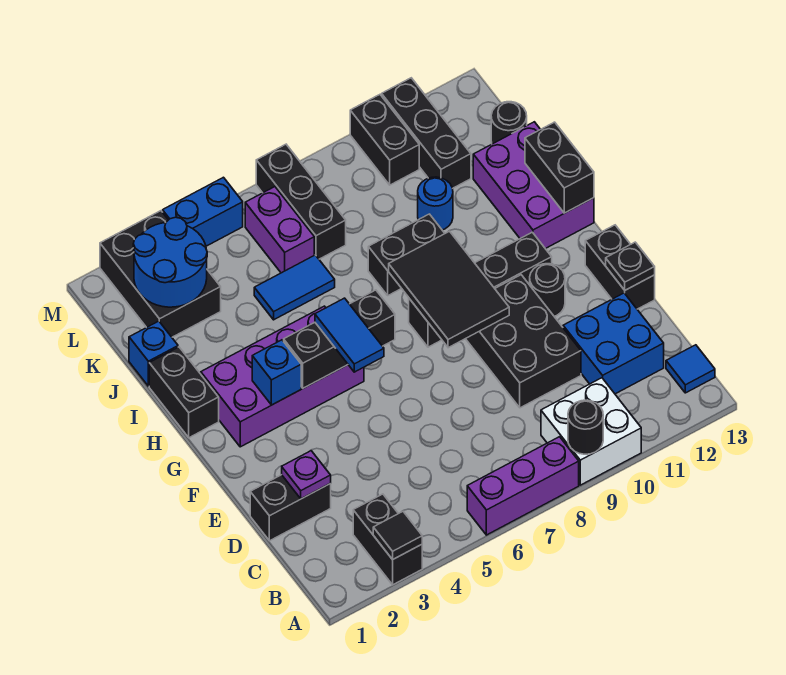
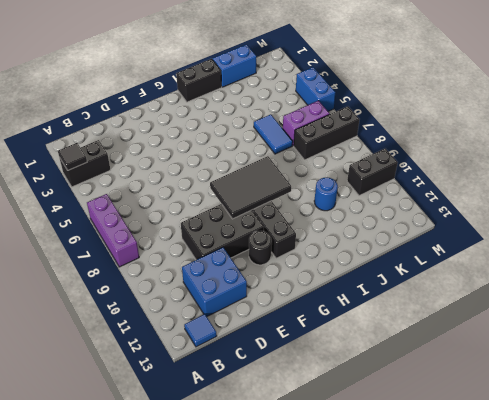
blue brick J1:K1 level 1 -> blue brick J1 level 1
none -> white brick A9:B10 level 1
none -> black brick D1:D2 level 1
none -> black brick E13:F13 level 1
none -> purple brick G2:H5 level 1

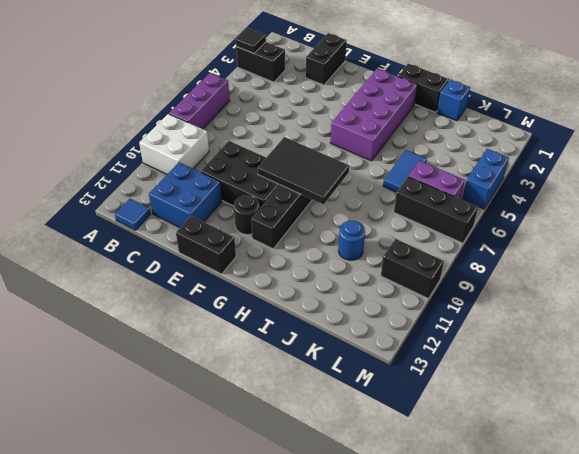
none -> purple brick H12:J13 level 1
none -> black brick I8:I9 level 1
none -> black brick K2:M3 level 1
none -> black brick K11:M11 level 1

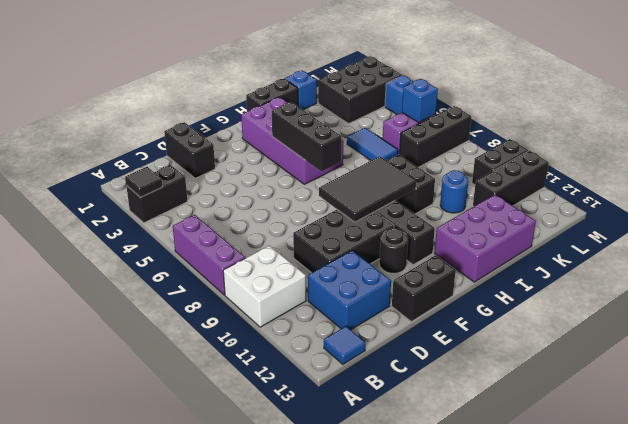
blue brick L6 level 2 -> blue brick G3 level 2
none -> black round brick K13 level 1
none -> black round brick A9 level 2
none -> purple plate D2 level 2
none -> black plate E13 level 2

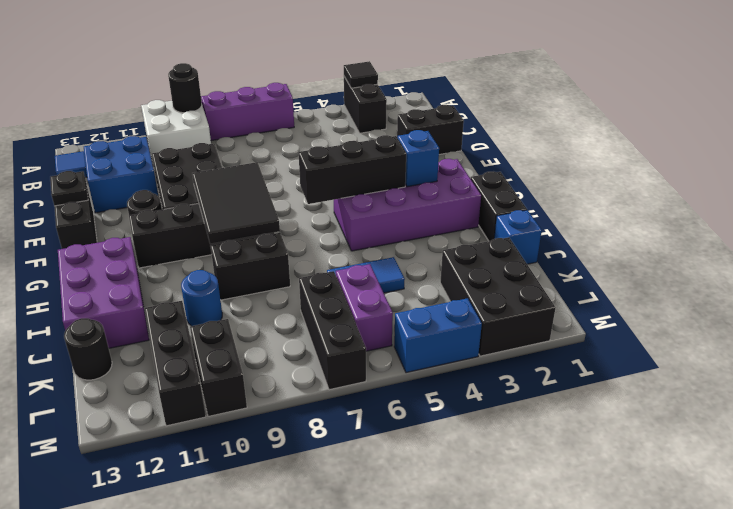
none -> purple plate D2 level 2
none -> black brick H13:I13 level 2
none -> blue round brick K2:L3 level 2
none -> blue tile F5:G5 level 3

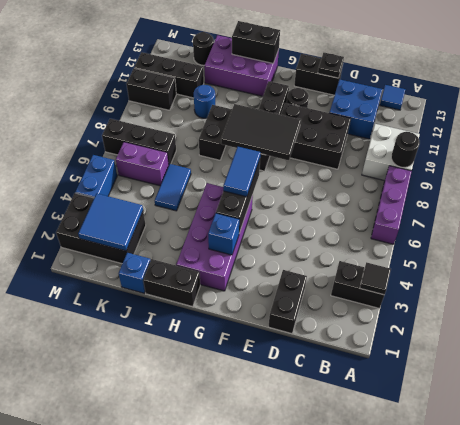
blue tile G5:G6 level 3 -> blue tile F5:G5 level 3
blue tile K2:L3 level 2 -> blue round brick K2:L3 level 2
none -> purple plate D2 level 2

